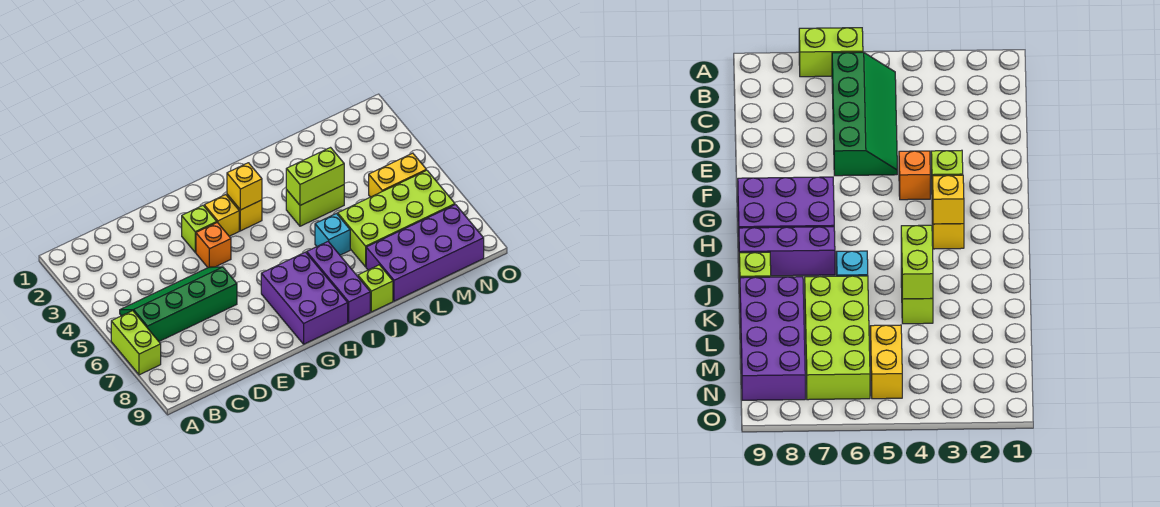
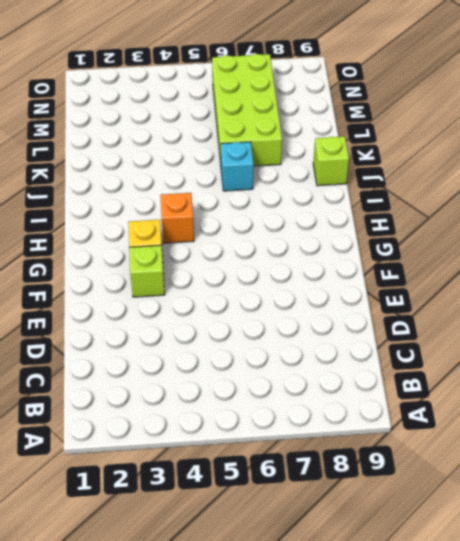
orange brick H4 level 1 -> orange brick F4 level 1
none -> lime brick A6:A7 level 1
none -> green slope B5:E6 level 1 top 6
none -> purple brick G7:H9 level 1

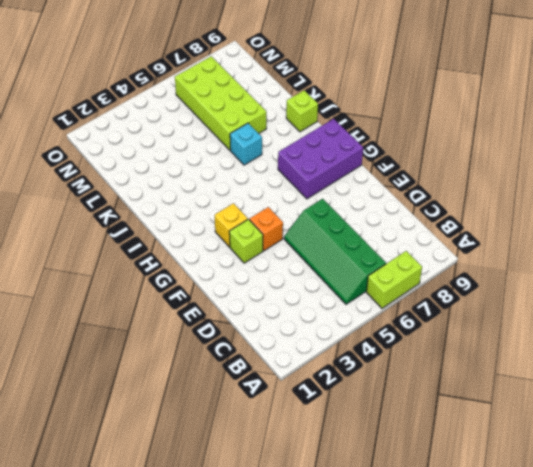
none -> yellow brick H3 level 1
none -> purple brick I7:I9 level 1
none -> lime brick J4:K4 level 1

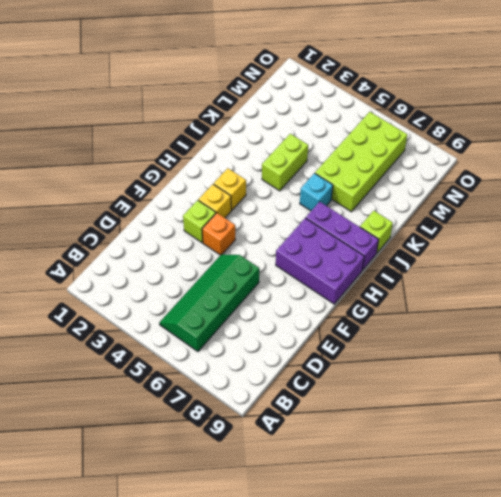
none -> lime brick A6:A7 level 1
none -> purple brick K8:N9 level 1
none -> yellow brick M5:N5 level 1

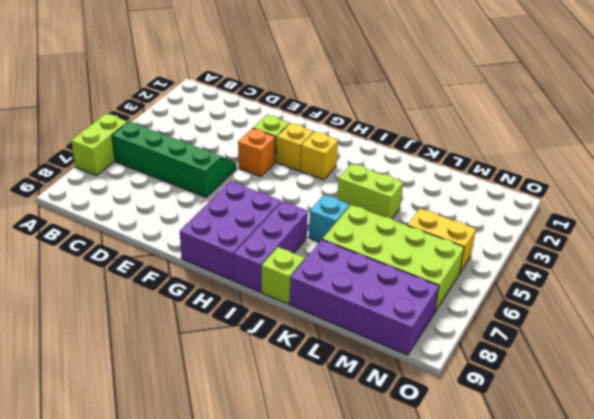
none -> yellow brick H3 level 2
none -> lime brick J4:K4 level 2

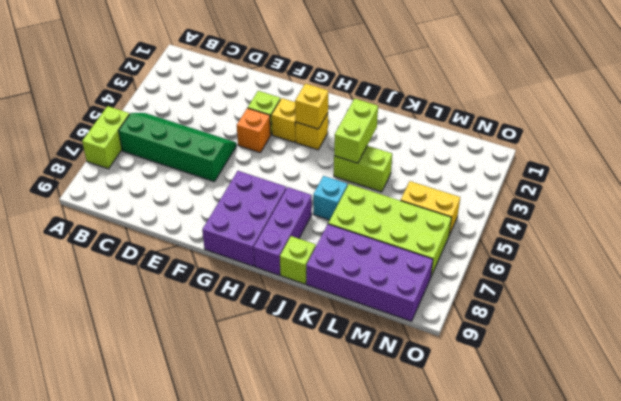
lime brick J3:J4 level 2 -> lime brick J4:K4 level 2

